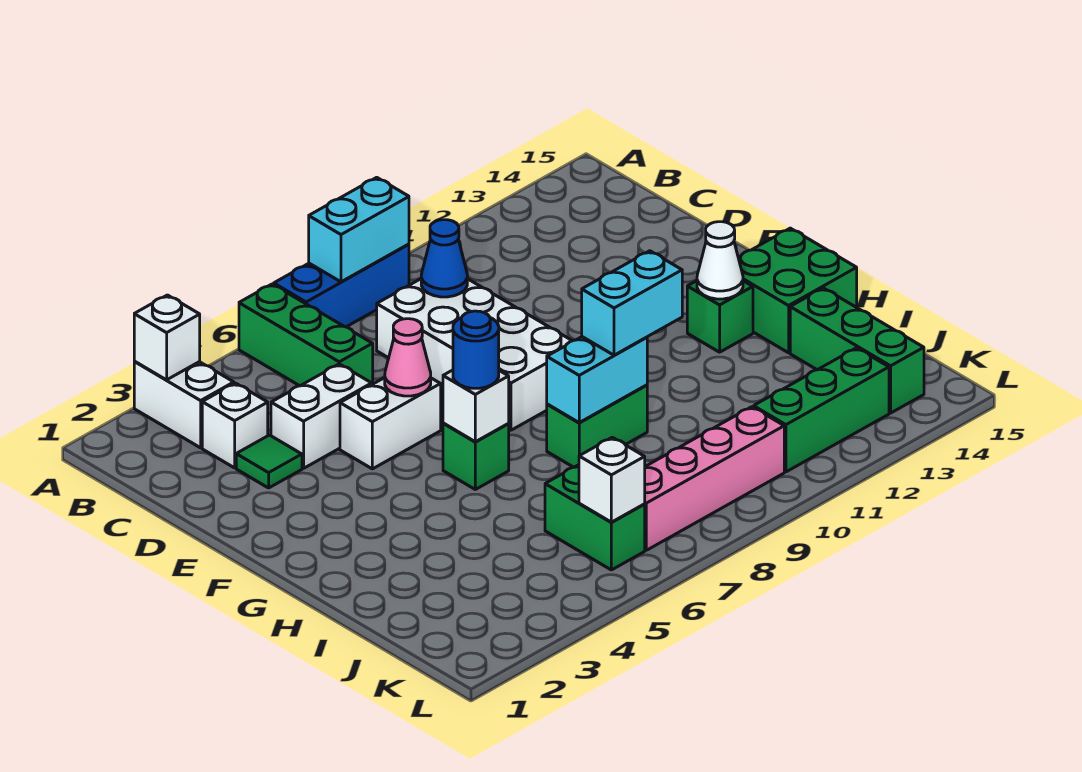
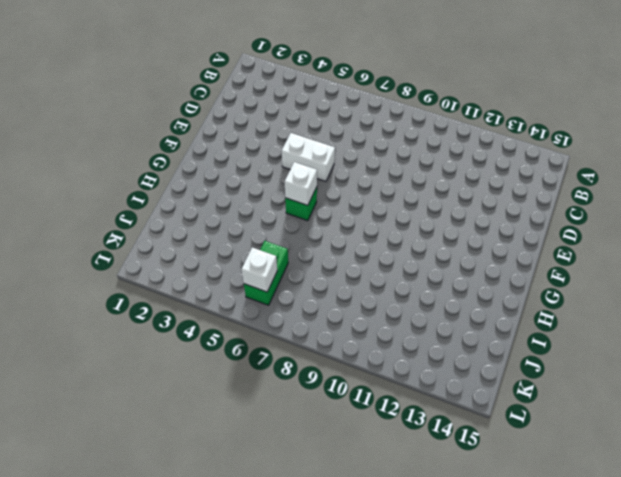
none -> white brick A3:B3 level 1
none -> green brick A6:C6 level 1
none -> blue brick A7:A9 level 1

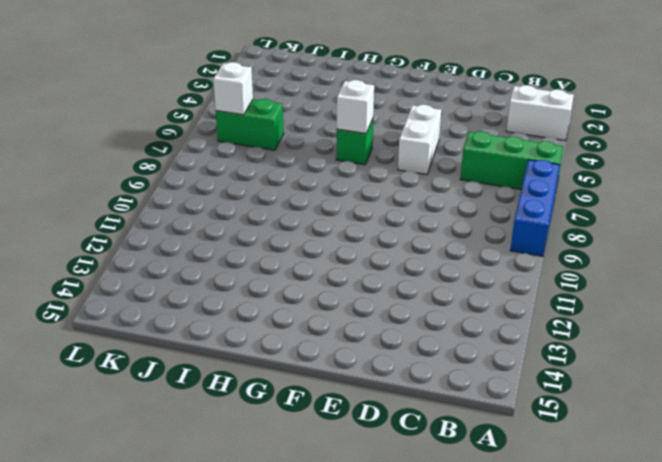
none -> white brick C3 level 1
none -> white brick C8:F9 level 1
none -> green tile D3 level 1

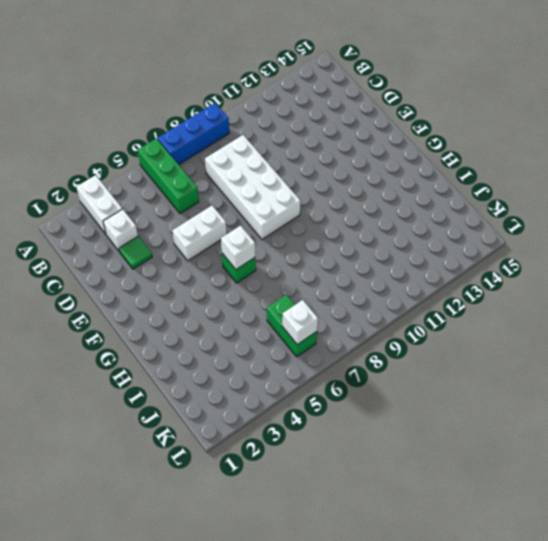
none -> white brick D4:D5 level 1
none -> green brick G13 level 1
none -> green brick G14:H15 level 1

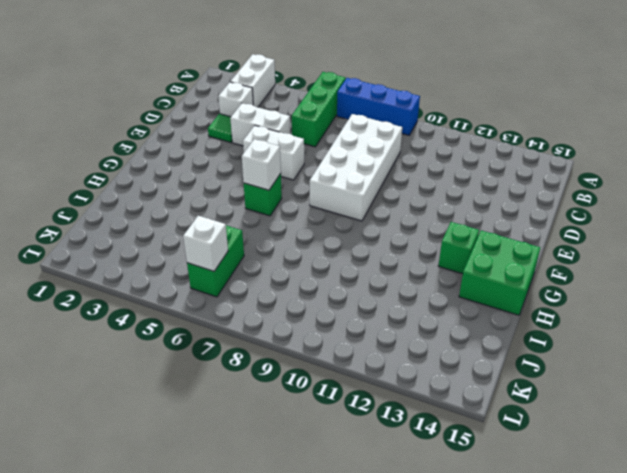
none -> green brick H8:H9 level 1
none -> green brick I14:K14 level 1
none -> pink brick K7:K10 level 1

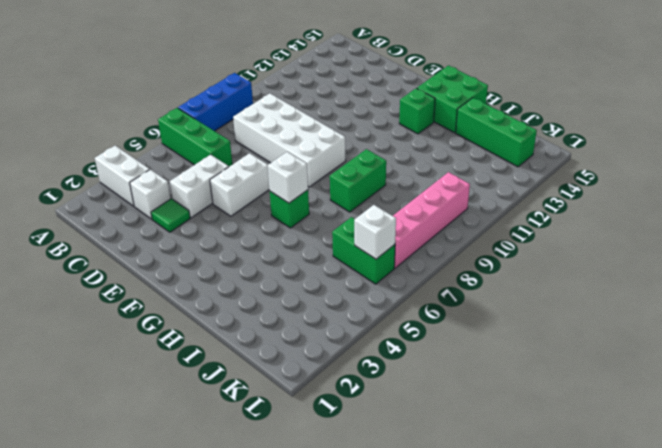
none -> green brick K11:K13 level 1
none -> white brick A3 level 2
none -> cyan brick A8:A9 level 2

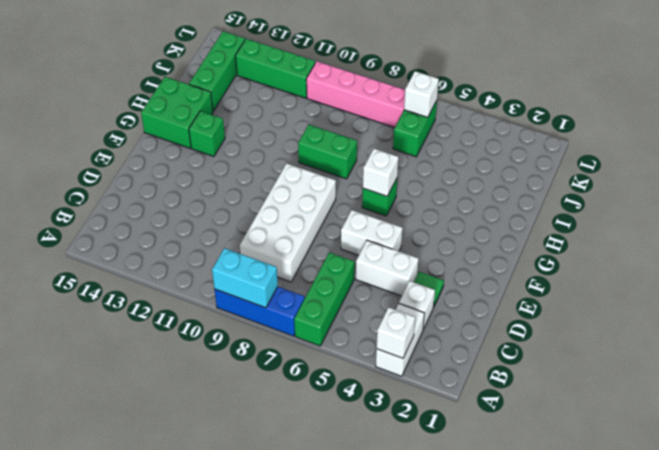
none -> blue cone C9 level 2
none -> pink cone E6 level 2
none -> white cone G13 level 2

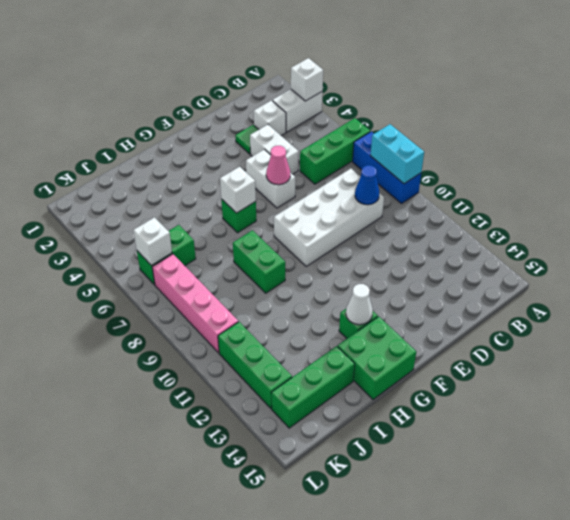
none -> cyan brick H8:H9 level 2
none -> blue round brick G6 level 3
none -> cyan brick H9:H10 level 3

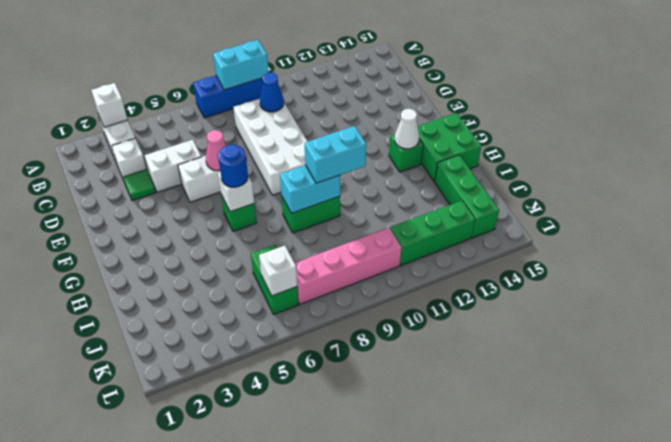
none -> green brick A6:C6 level 1

